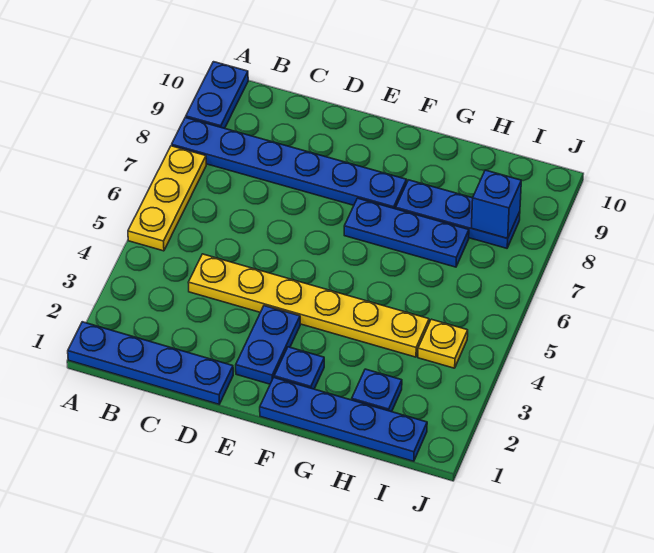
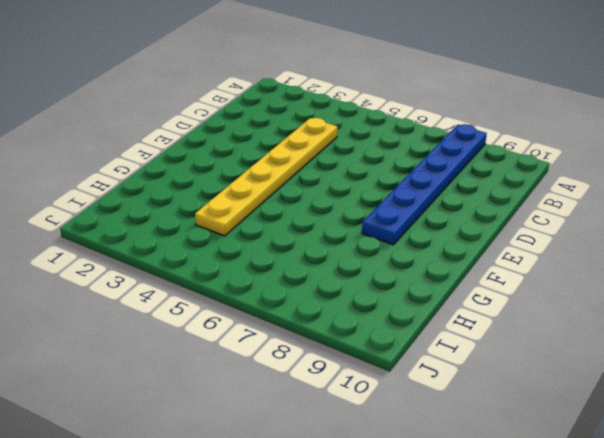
none -> blue plate A1:D1 level 1
none -> yellow plate A5:A7 level 1
none -> blue plate A9:A10 level 1

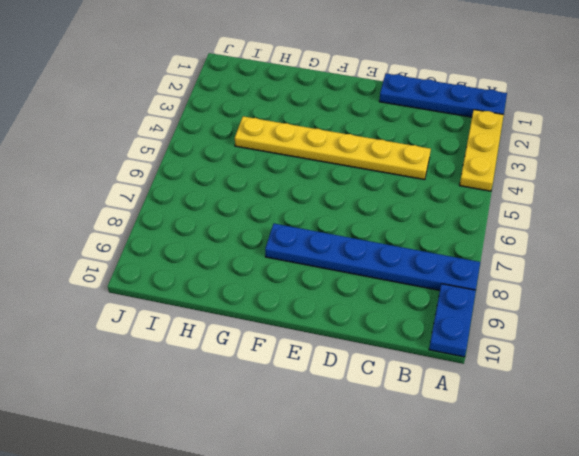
yellow plate A2:A4 level 1 -> yellow plate A5:A7 level 1
none -> blue plate E2:E3 level 1
none -> blue plate F1:I1 level 1
none -> blue plate F2 level 1

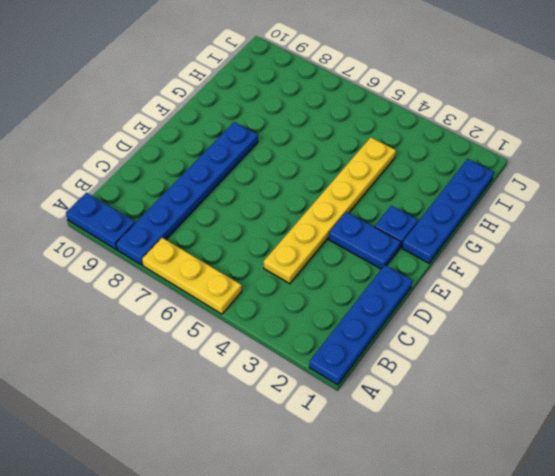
none -> blue plate F7:H7 level 1
none -> blue plate G8:I8 level 1
none -> blue plate H2 level 1

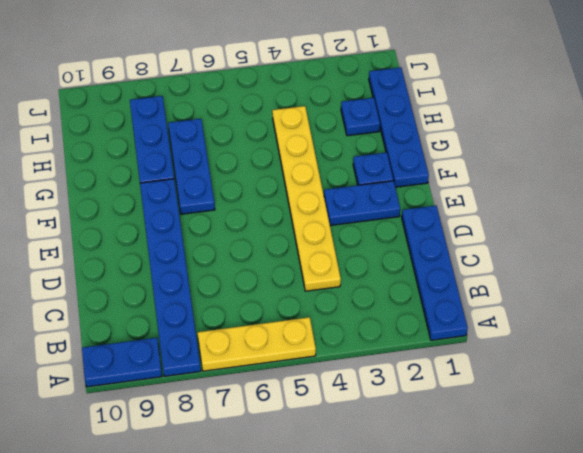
none -> yellow plate I4 level 1
none -> blue brick I8 level 2

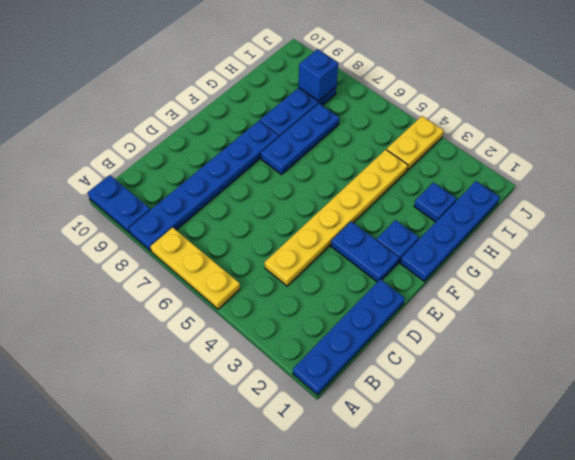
yellow plate I4:J4 level 1 -> yellow plate I4 level 1

